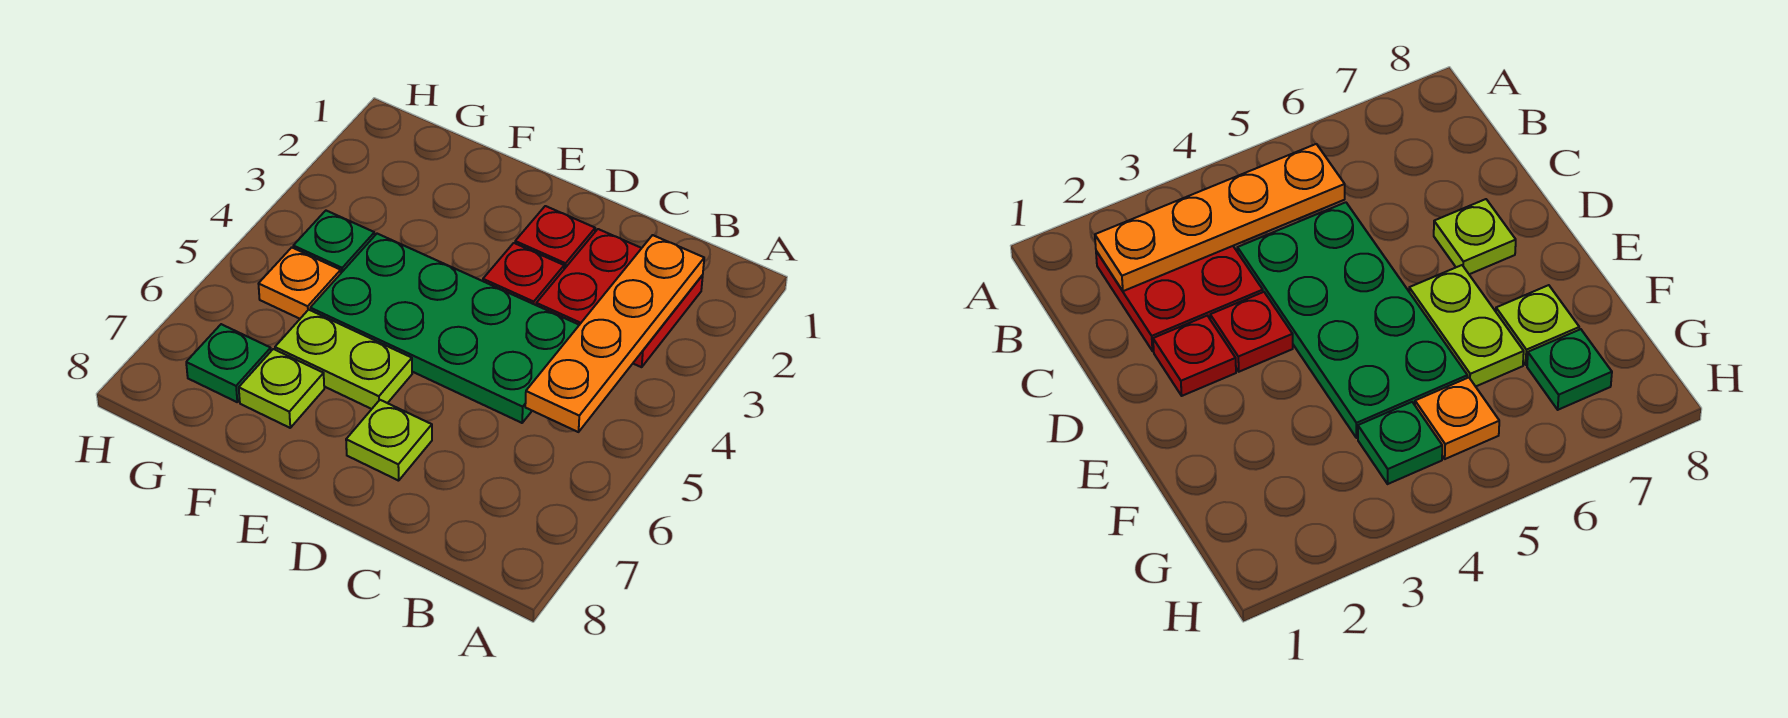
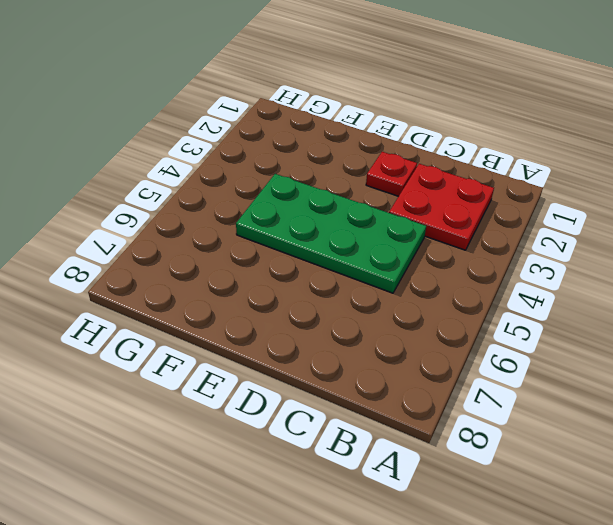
none -> red plate D3 level 1
none -> lime plate D7 level 1

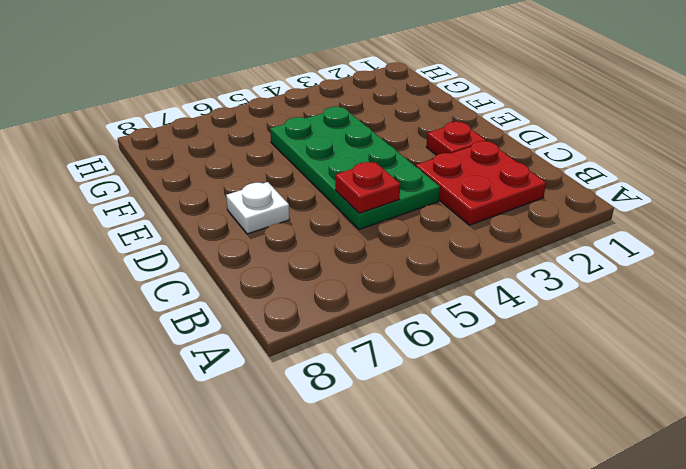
red plate C5 level 2 -> red plate D3 level 1
white plate D7 level 1 -> lime plate D7 level 1
none -> lime plate E6:F6 level 1
none -> lime plate F7 level 1

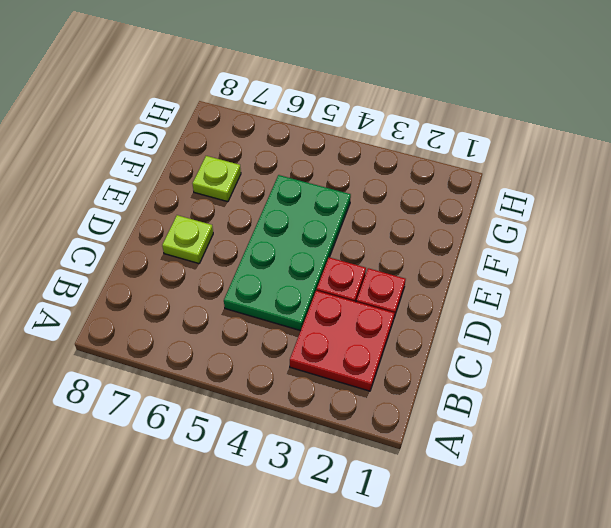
none -> lime plate E6:F6 level 1
none -> green plate G4 level 1

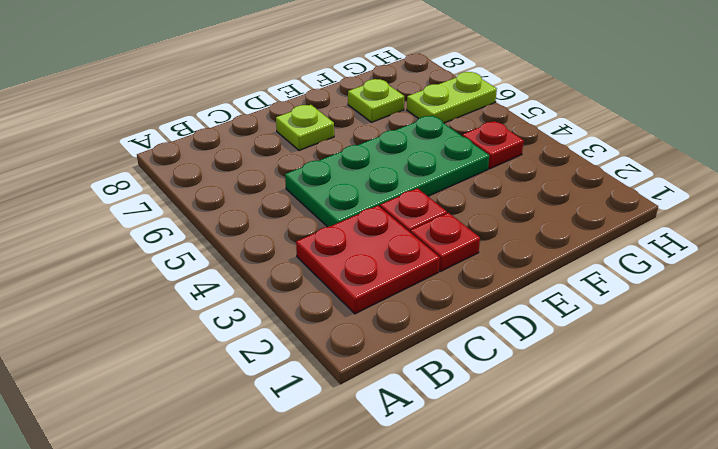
red plate G4 level 1 -> green plate G4 level 1
lime plate G6:H6 level 1 -> lime plate E6:F6 level 1
none -> orange plate G5 level 1
none -> green plate G7 level 1

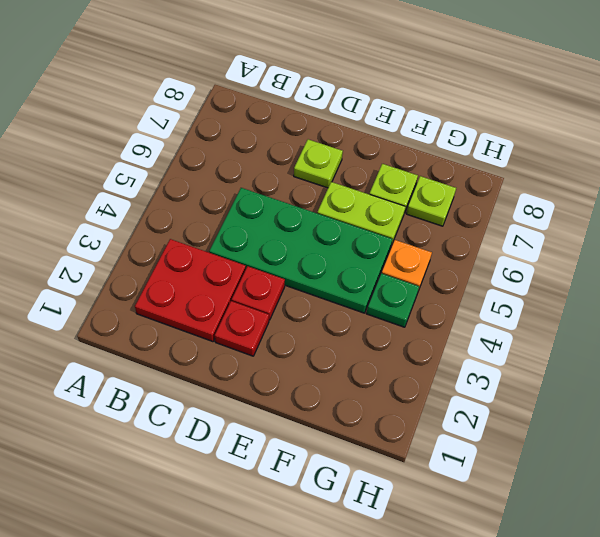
lime plate G7 level 1 -> green plate G7 level 1
none -> orange plate B2:B5 level 2

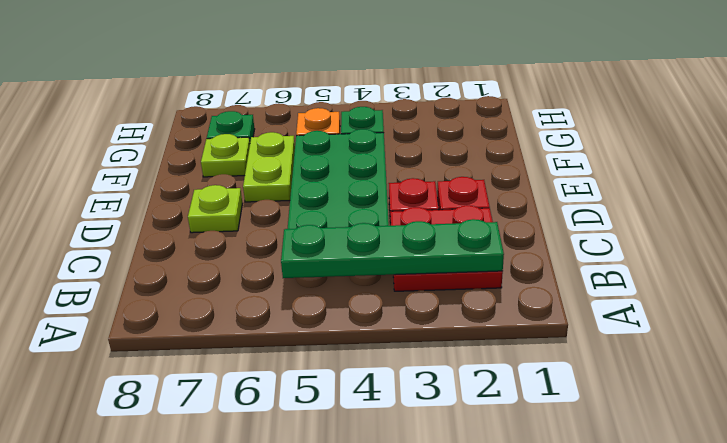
green plate B2:B5 level 2 -> orange plate B2:B5 level 2

